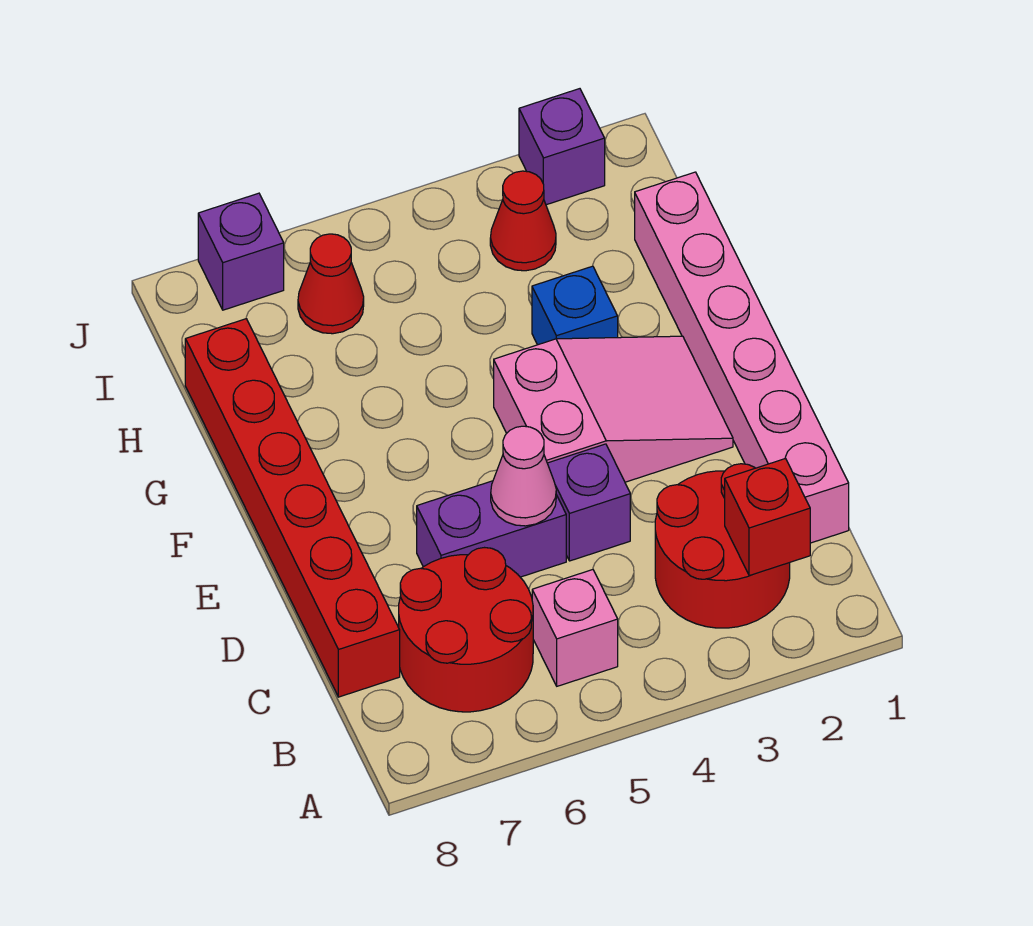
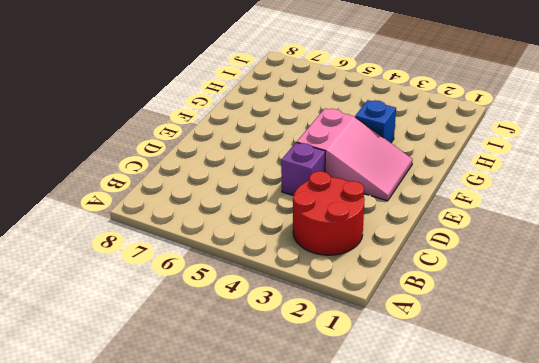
none -> pink brick B5 level 1
none -> red round brick B6:C7 level 1
none -> pink brick C1:H1 level 1

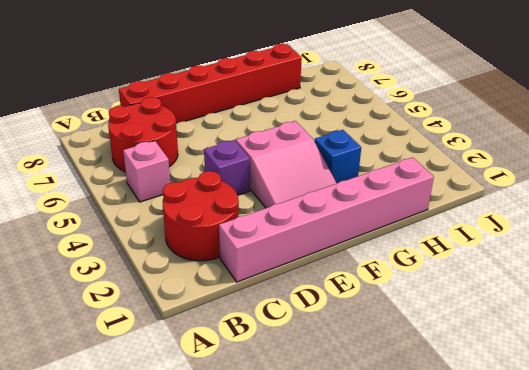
none -> purple brick D5:D6 level 1
none -> red cone I3 level 1
none -> red cone I6 level 1

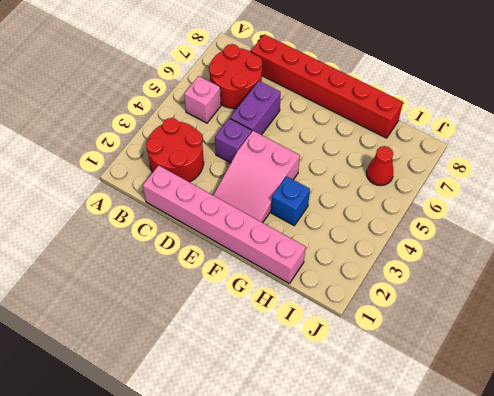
none -> red cone I3 level 1
none -> purple brick J2 level 1
none -> purple brick J7 level 1

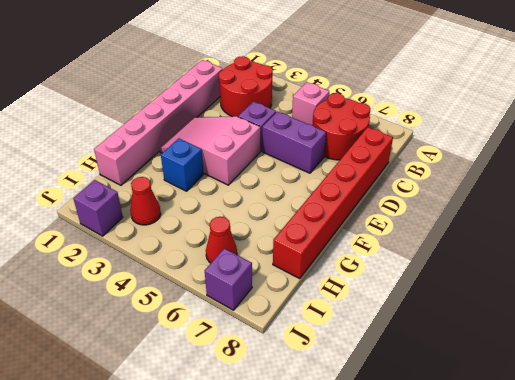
none -> red brick B2 level 2
none -> pink cone D5 level 2

